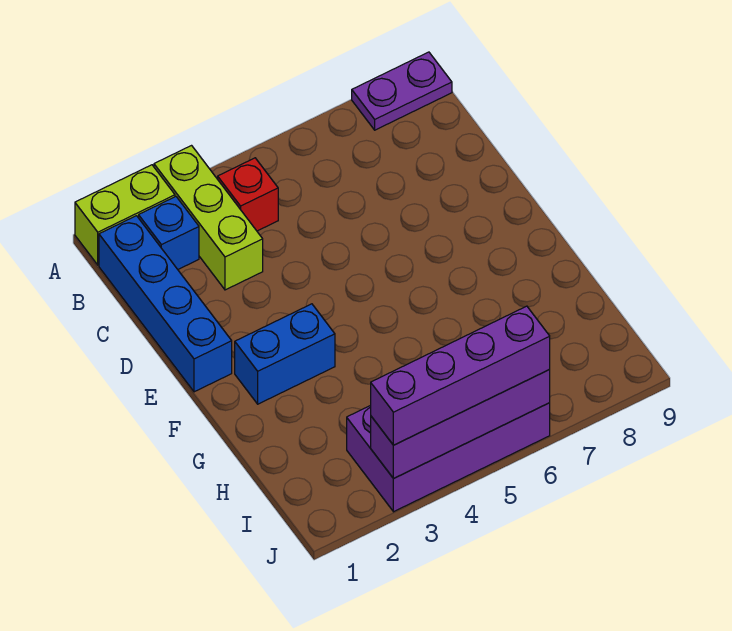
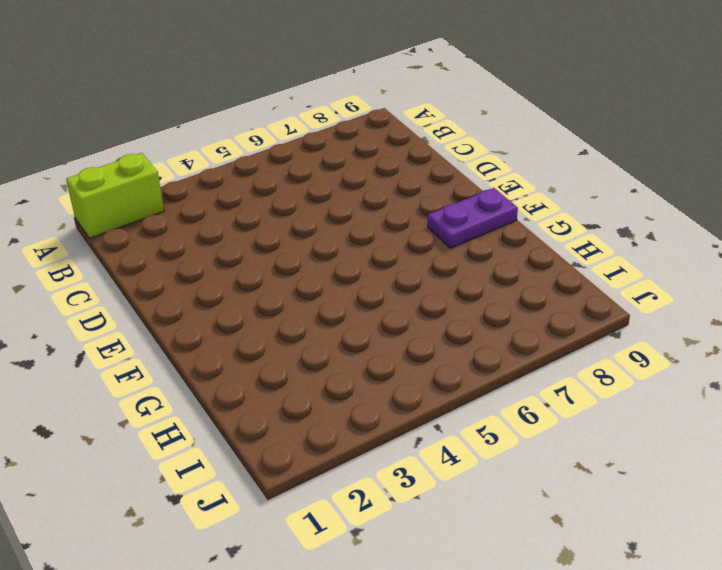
purple plate F8:F9 level 1 -> purple plate A8:A9 level 1
none -> lime brick A3:C3 level 1
none -> blue brick B1:E1 level 1

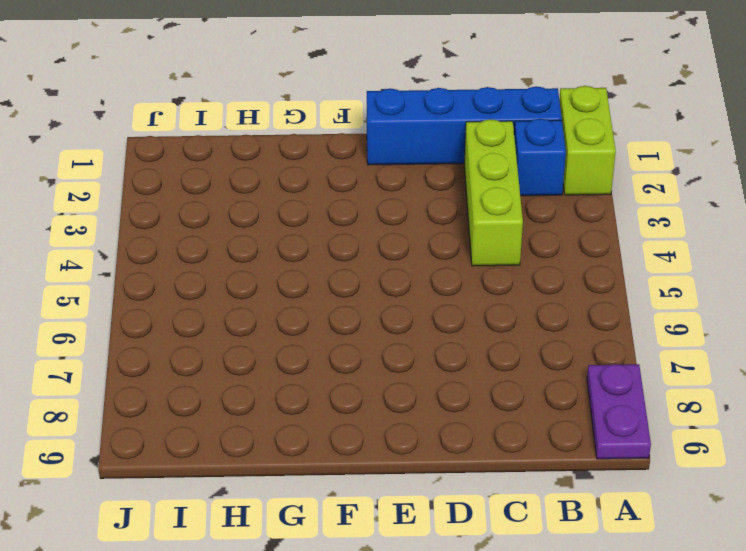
lime brick C2:C4 level 1 -> lime brick A3:C3 level 1
none -> red brick B4 level 1
none -> blue brick F2:F3 level 1

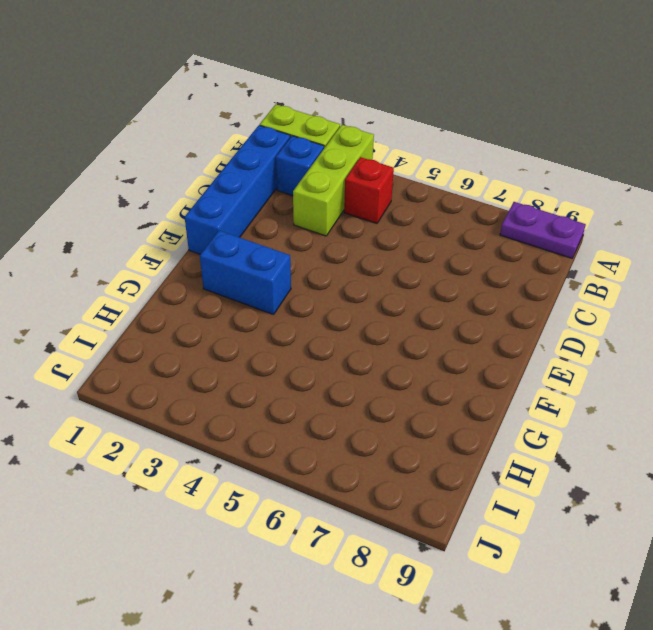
none -> purple brick I3:J6 level 1
none -> purple brick J3:J6 level 2

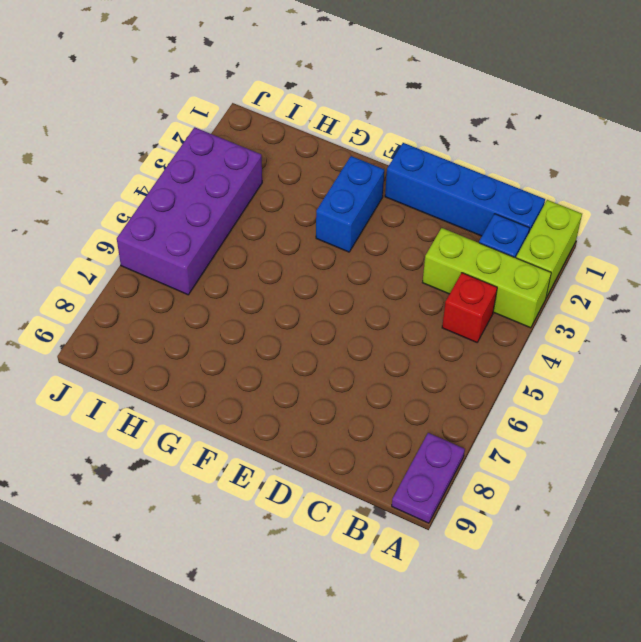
none -> purple brick J3:J6 level 2
none -> purple brick J3:J6 level 3

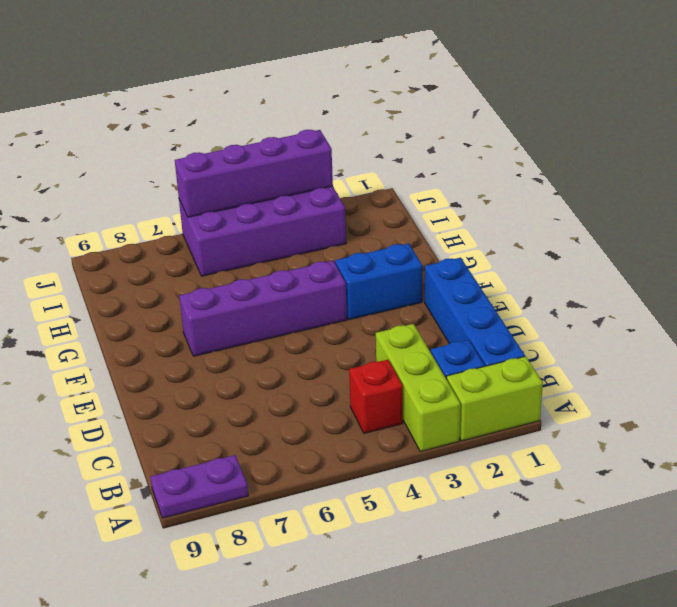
purple brick F4:F7 level 1 -> purple brick J3:J6 level 3

